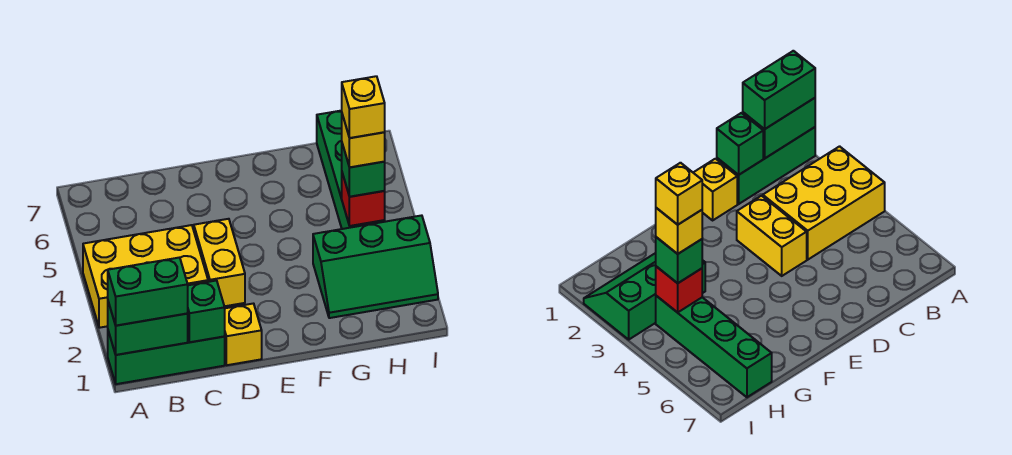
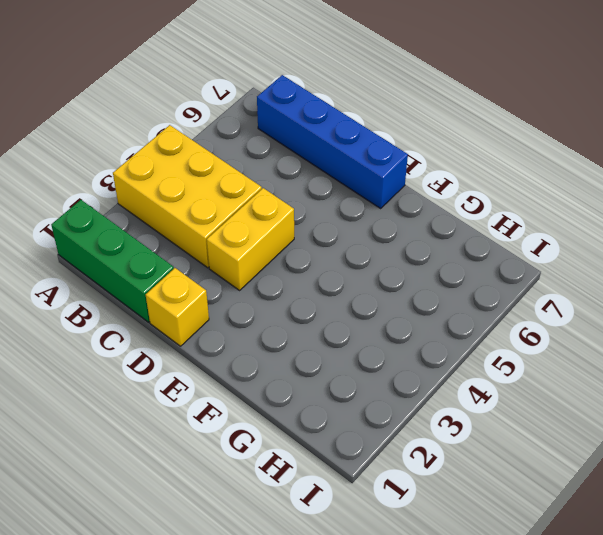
blue brick B7:E7 level 1 -> none
none -> green slope G2:I3 level 1 top 3
none -> green brick H4:H7 level 1
none -> green brick A1:B1 level 2

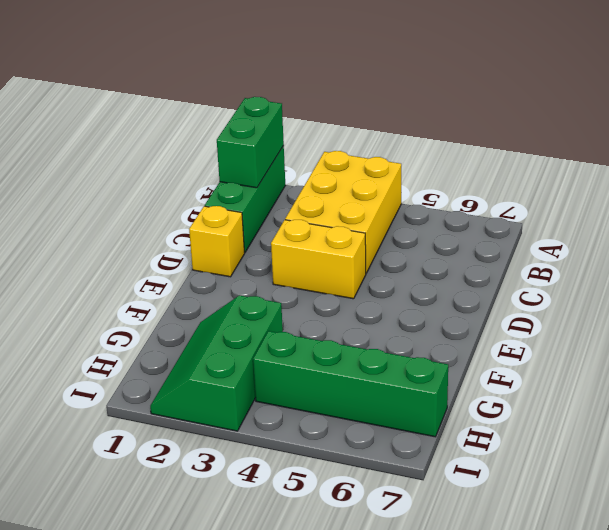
none -> green brick C1 level 2
none -> red brick H4 level 2
none -> green brick A1:B1 level 3

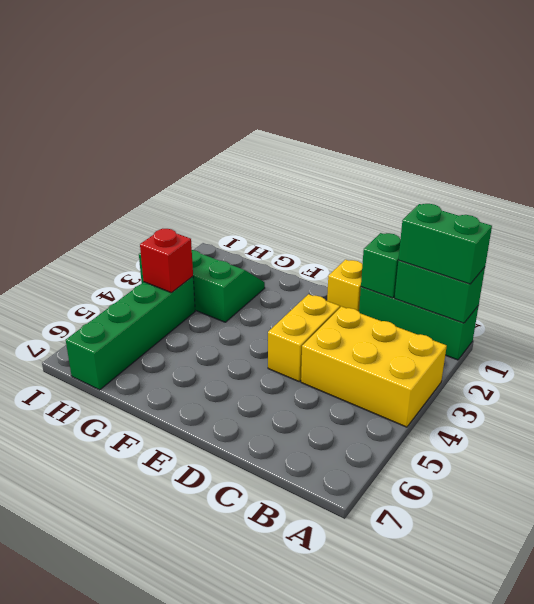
none -> green brick H4 level 3
none -> yellow brick H4 level 4
none -> yellow brick H4 level 5

